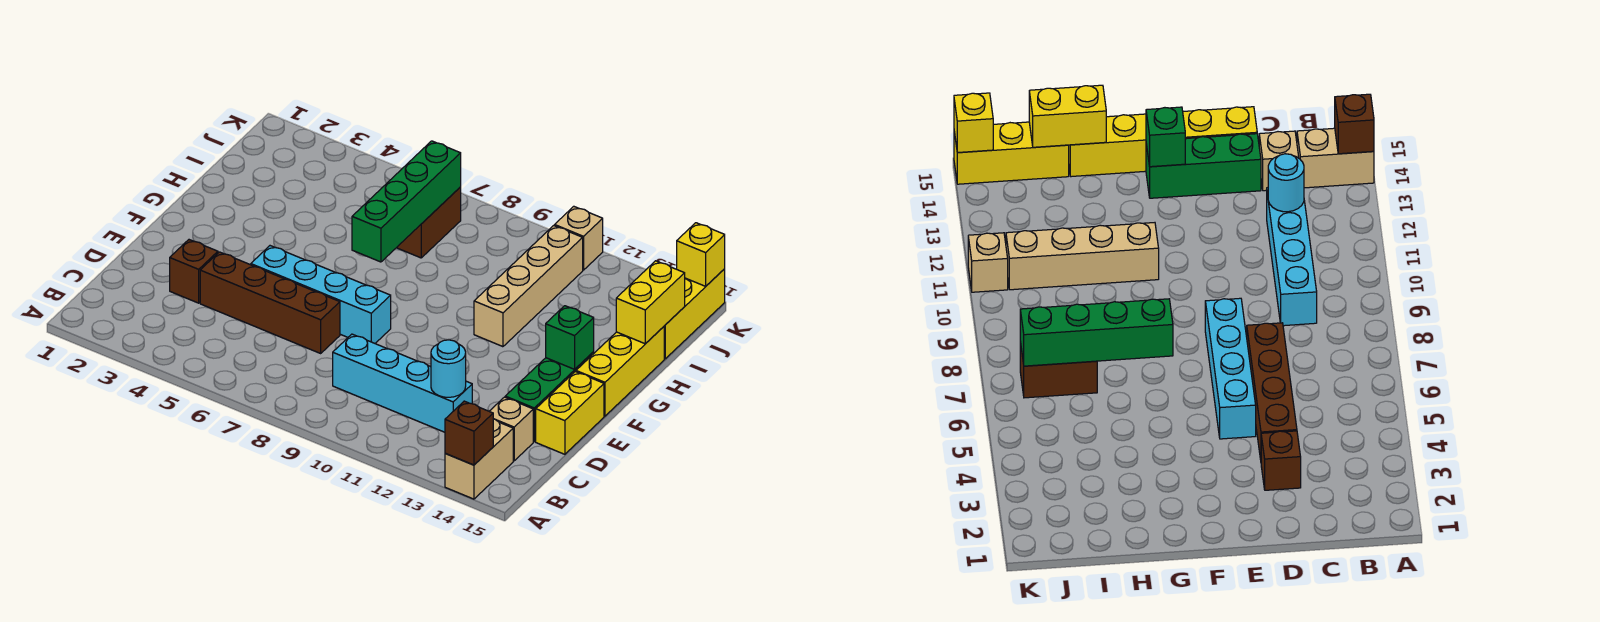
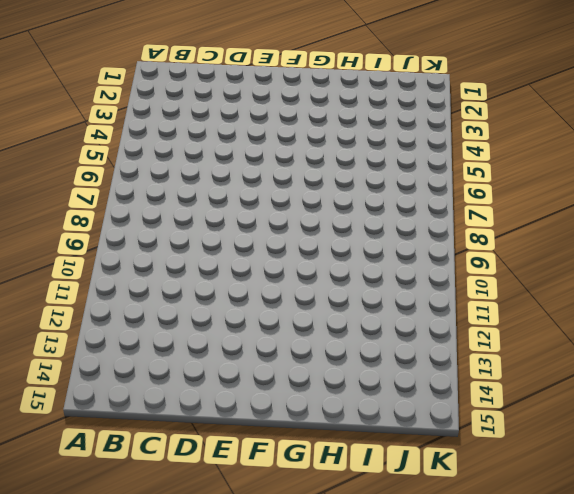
none -> tan brick A14:B14 level 1
none -> cyan brick C9:C12 level 1
none -> tan brick C14 level 1

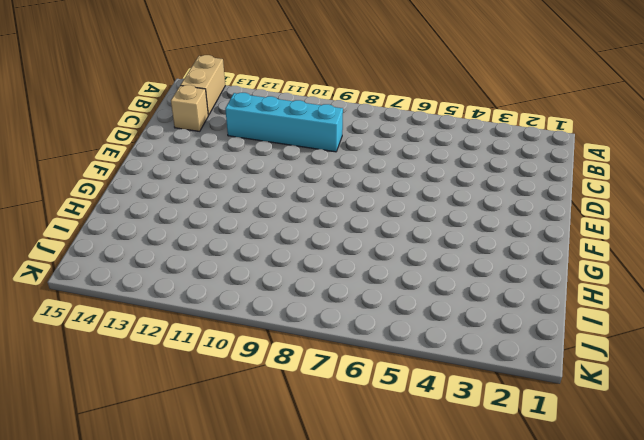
none -> brown brick D3 level 1
none -> brown brick D4:D7 level 1
none -> green brick D14:F14 level 1

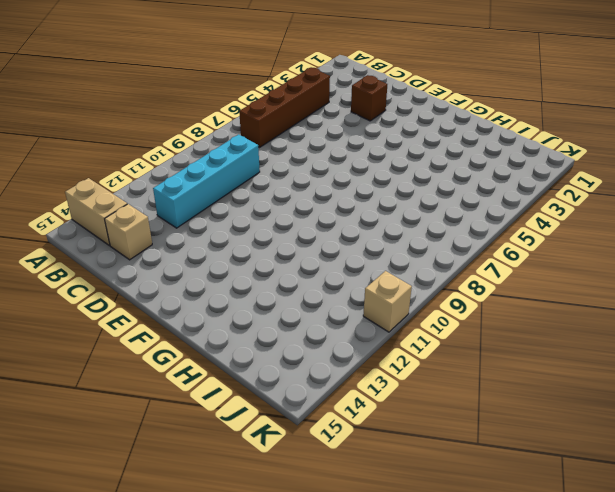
brown brick B4:B7 level 1 -> brown brick D4:D7 level 1
none -> green brick D14:F14 level 1
none -> yellow brick D15:E15 level 1
none -> cyan brick E5:E8 level 1

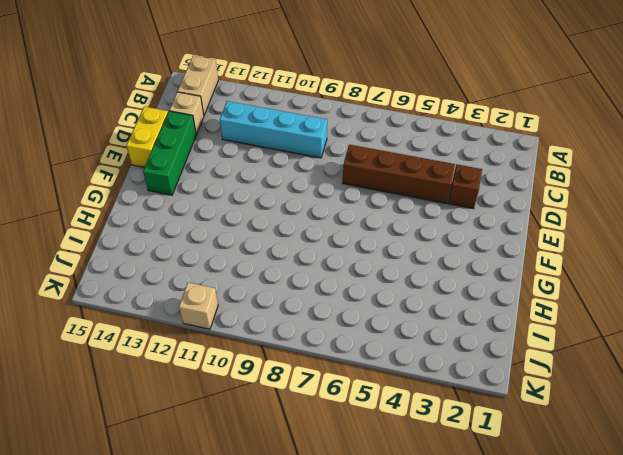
none -> cyan brick E5:E8 level 1
none -> yellow brick F15:H15 level 1
none -> tan brick G11:J11 level 1

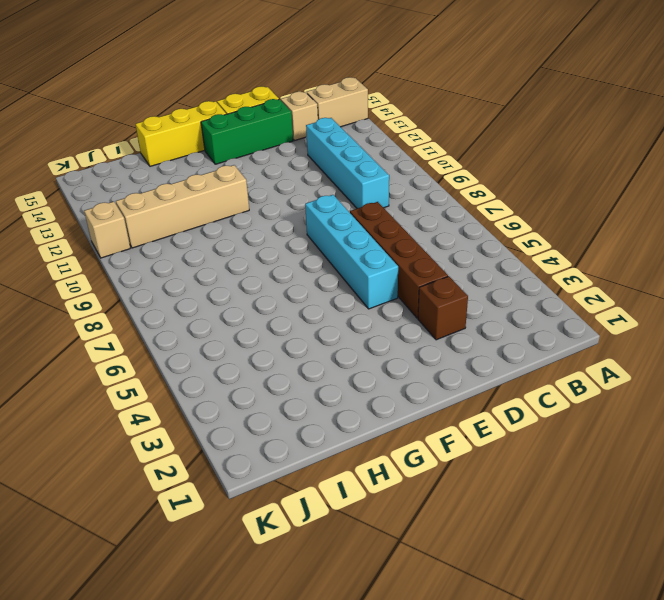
none -> brown brick I7:J7 level 1
none -> yellow brick I15:K15 level 1
none -> brown brick A14 level 2

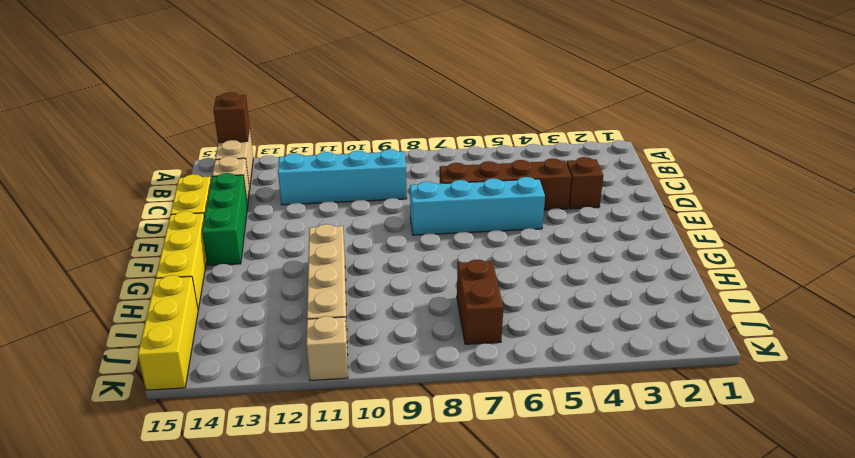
none -> cyan round brick C12 level 2
none -> green brick F14 level 2
none -> green brick G7:J7 level 2

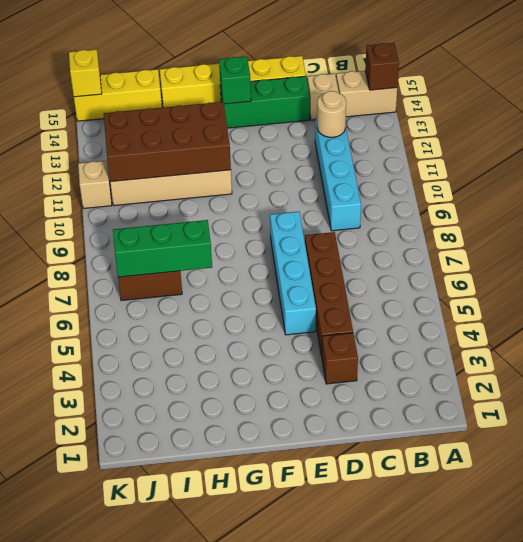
tan round brick C12 level 2 -> cyan round brick C12 level 2
brown brick G11:J12 level 2 -> none
green brick H7:J7 level 2 -> green brick G7:J7 level 2
none -> yellow brick H15:I15 level 2

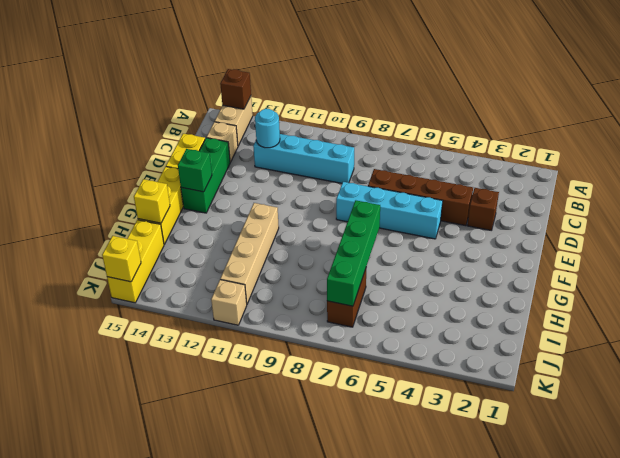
yellow brick H15 level 2 -> yellow brick H15:I15 level 2

